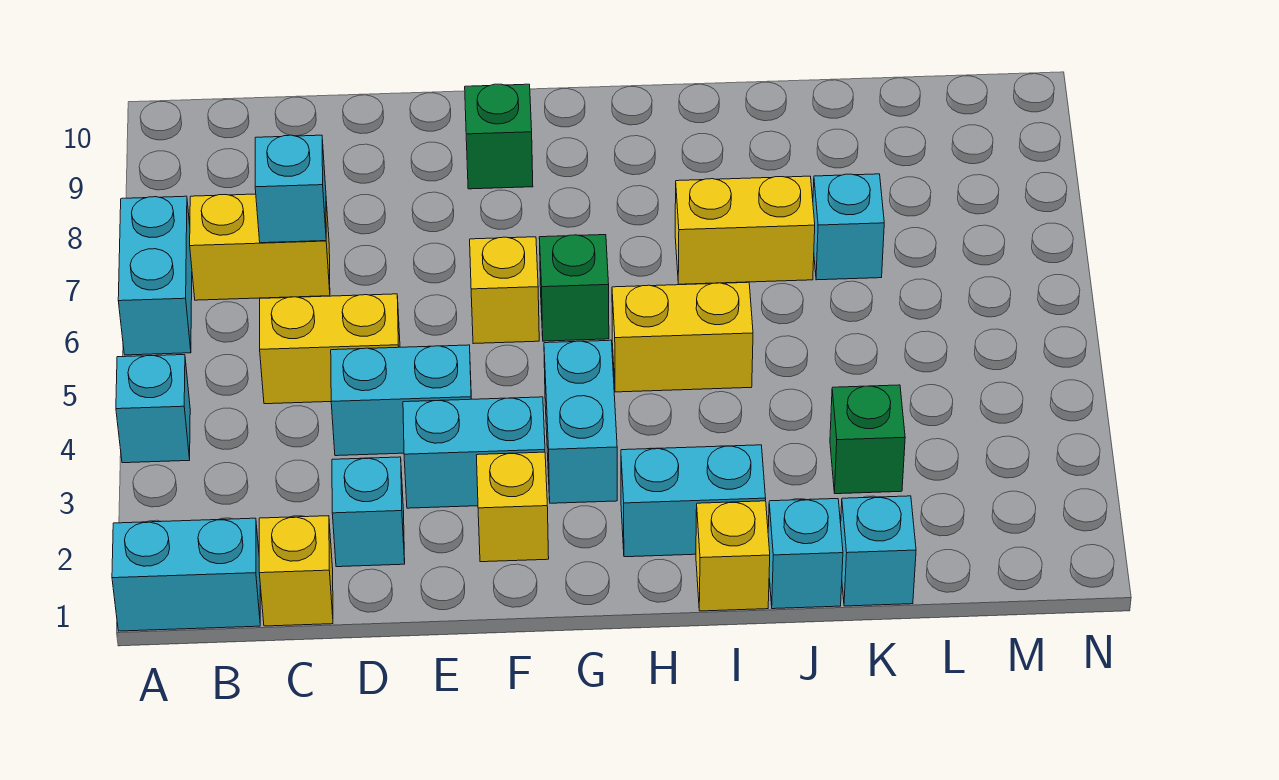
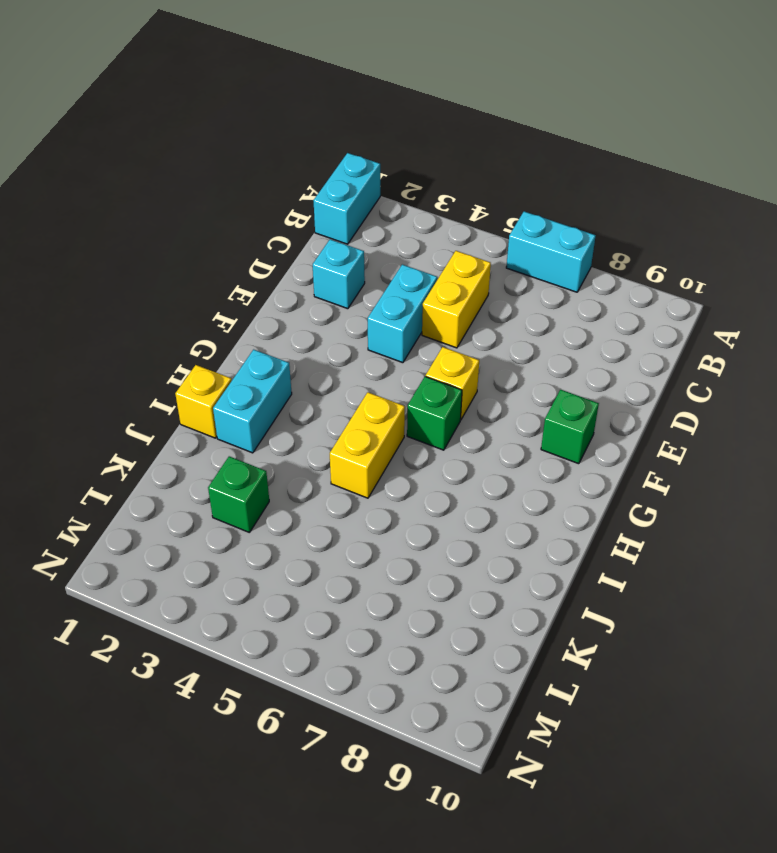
none -> cyan brick A4 level 1
none -> yellow brick B7:C7 level 1
none -> yellow brick C1 level 1

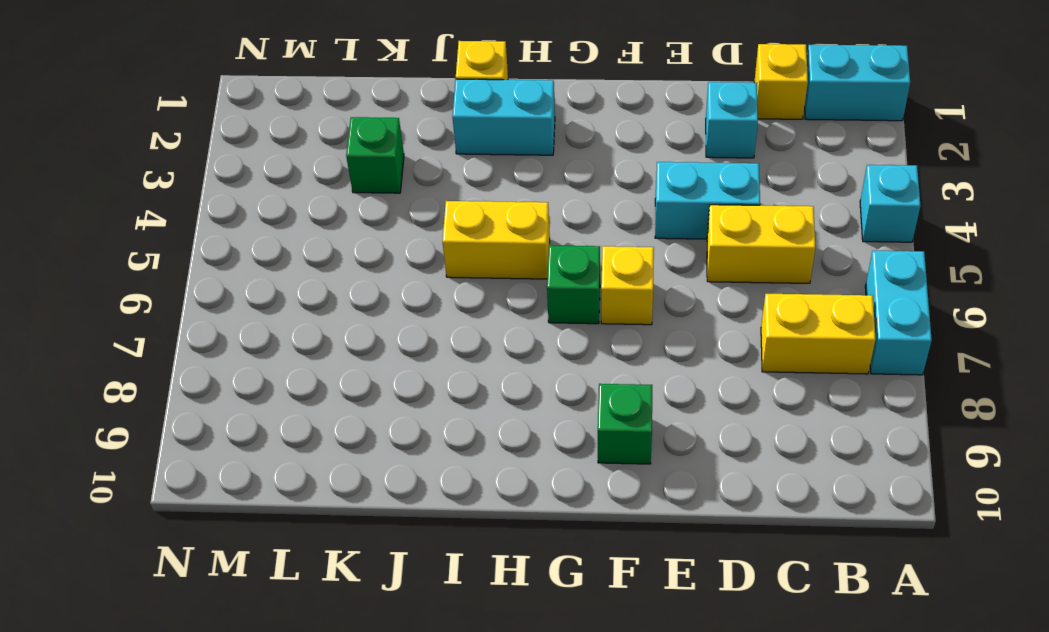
none -> cyan brick E3:F3 level 1
none -> yellow brick F2 level 1
none -> cyan brick G3:G4 level 1

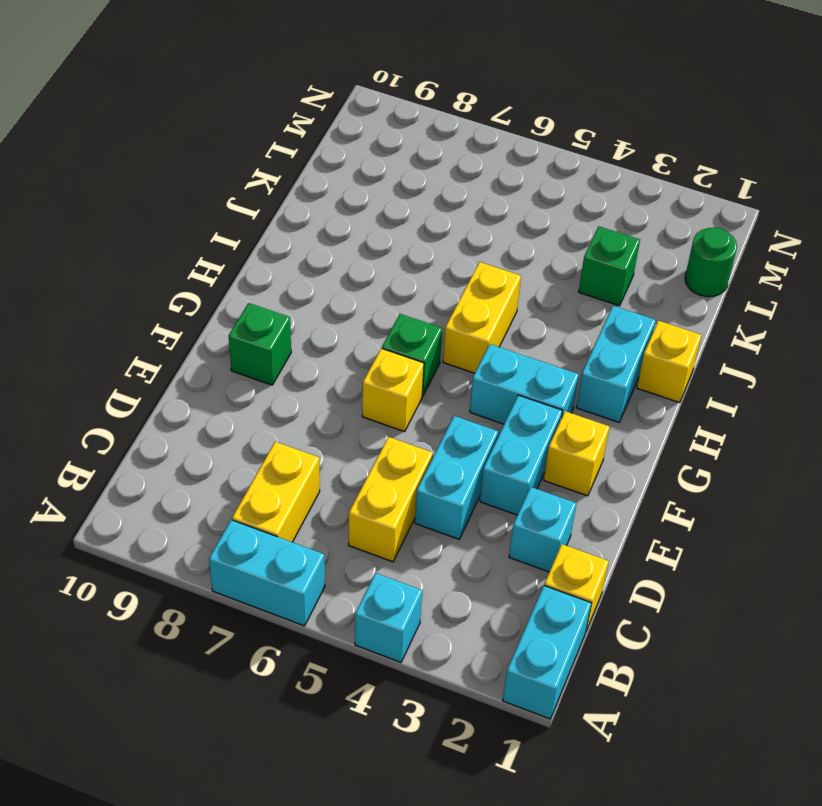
green round brick L1 level 1 -> none
none -> yellow brick I7:J7 level 1
none -> cyan brick J1 level 1
none -> cyan brick K1 level 1

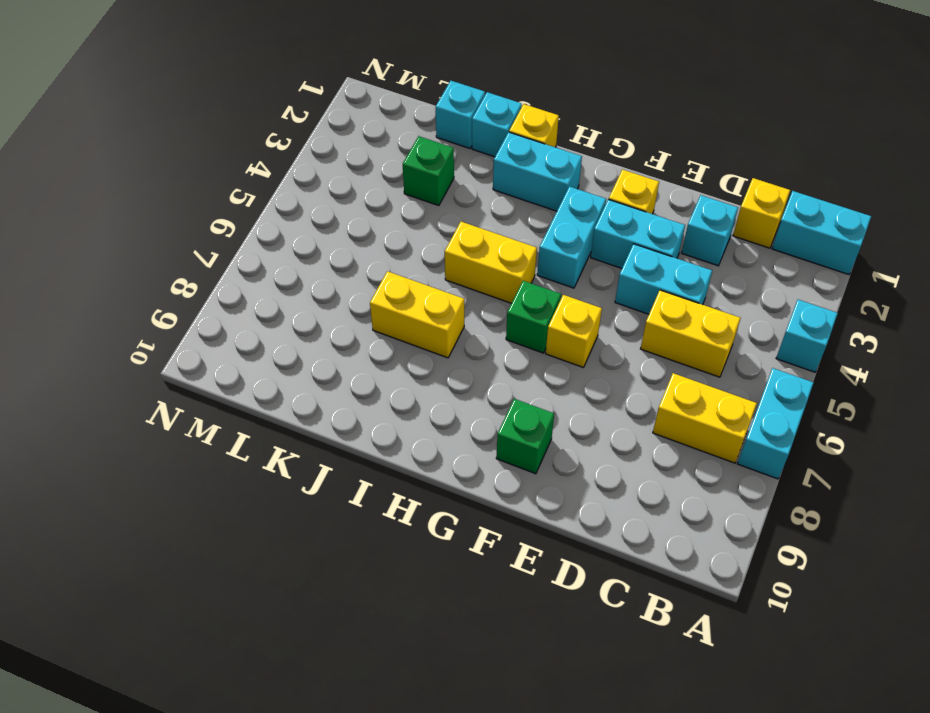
none -> cyan brick K7 level 1
none -> cyan brick C7 level 2

